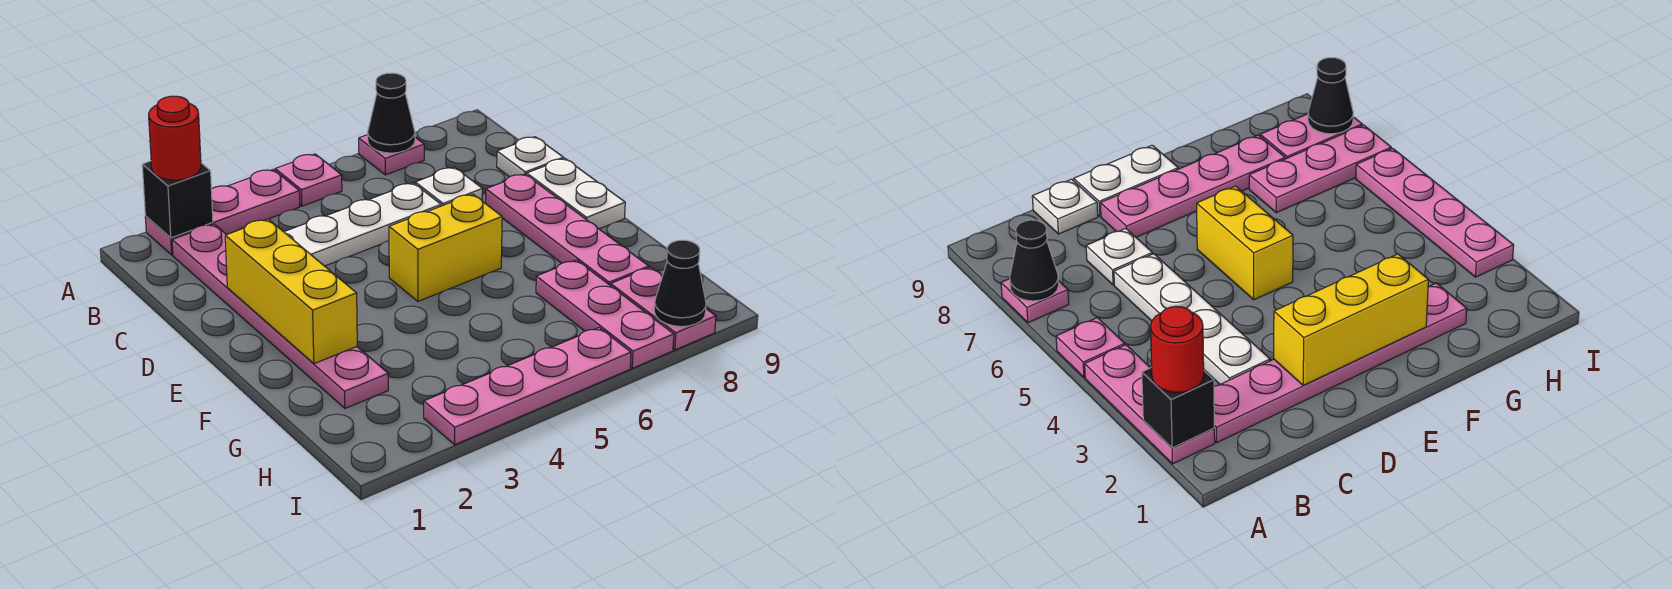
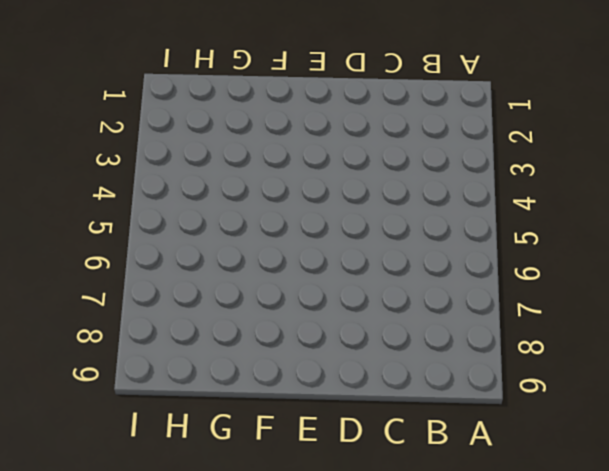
none -> pink plate A2:A4 level 1
none -> pink plate A5 level 1
none -> pink plate A7 level 1

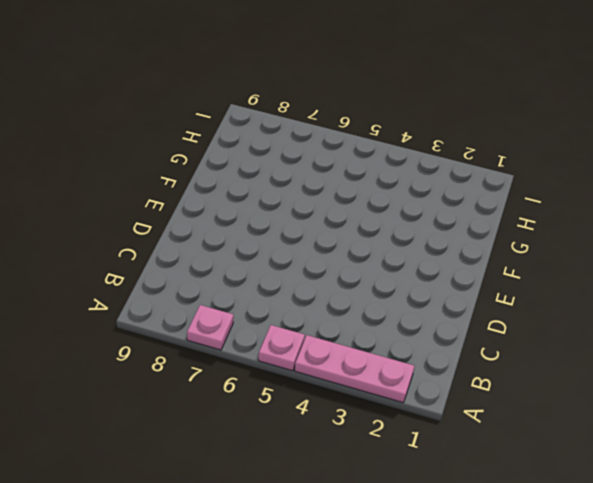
none -> pink plate B2:G2 level 1
none -> white plate C3:C6 level 1
none -> white plate C7 level 1

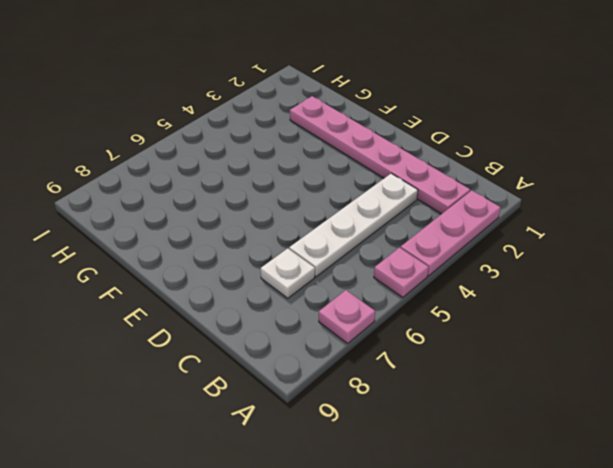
none -> white plate C9 level 1
none -> pink plate D8:G8 level 1
none -> white plate D9:E9 level 1

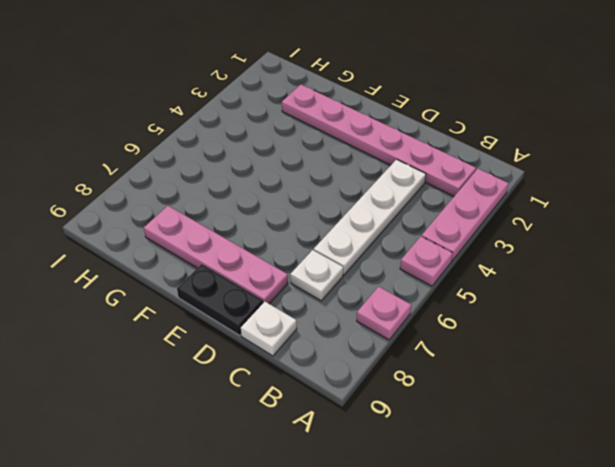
black plate D9:E9 level 1 -> white plate D9:E9 level 1
none -> yellow brick E5:E6 level 1
none -> pink plate G7:I7 level 1
none -> pink plate H8:I8 level 1

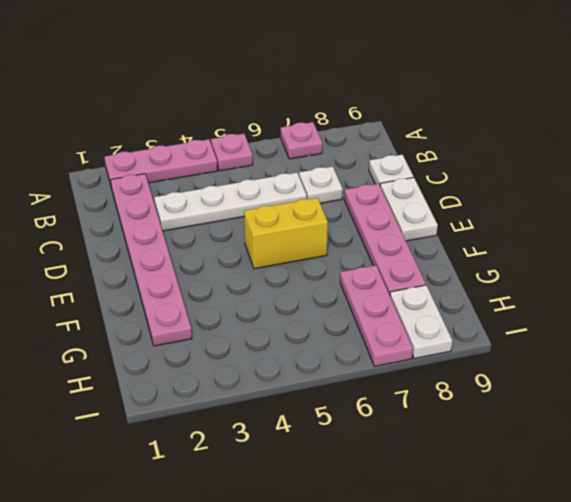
white plate H8:I8 level 1 -> pink plate H8:I8 level 1
none -> pink plate I3:I6 level 1
none -> black brick A2 level 2
none -> black cone A7 level 2

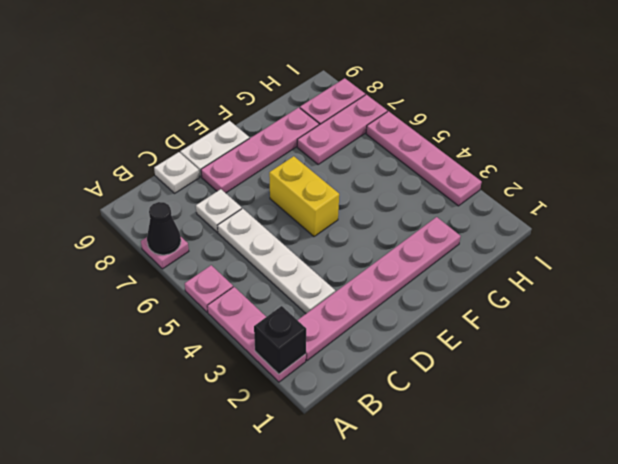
none -> yellow brick D2:F2 level 2
none -> black cone I8 level 2
none -> red round brick A2 level 3

